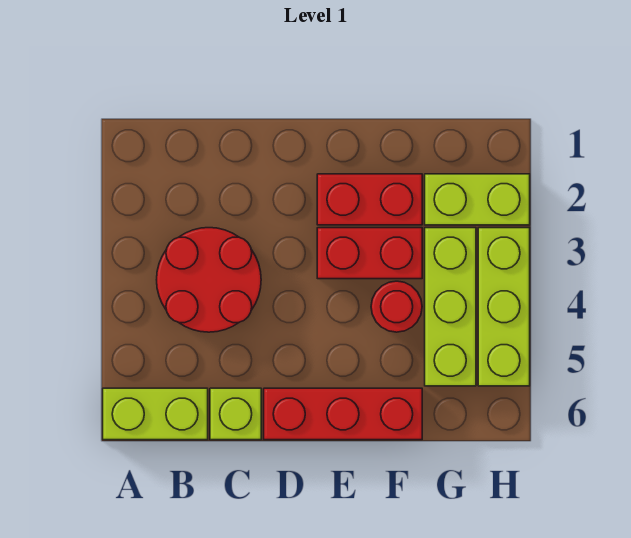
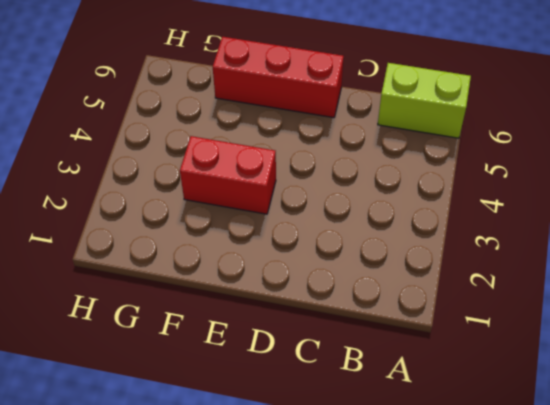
none -> red round brick B3:C4 level 1
none -> lime brick C6 level 1

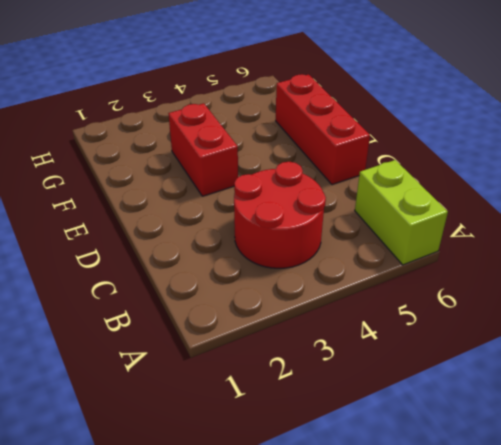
none -> lime brick C6 level 1
none -> red brick E2:F2 level 1

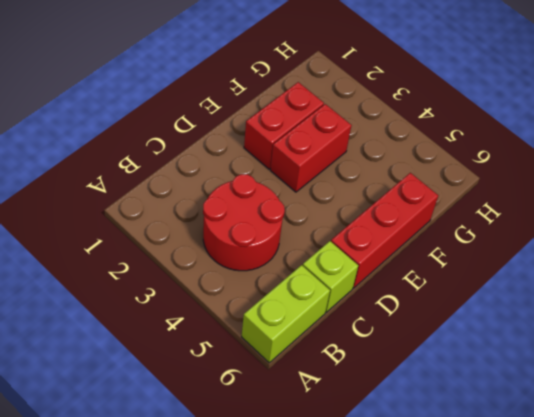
none -> red round brick F4 level 1
none -> lime brick G2:H2 level 1

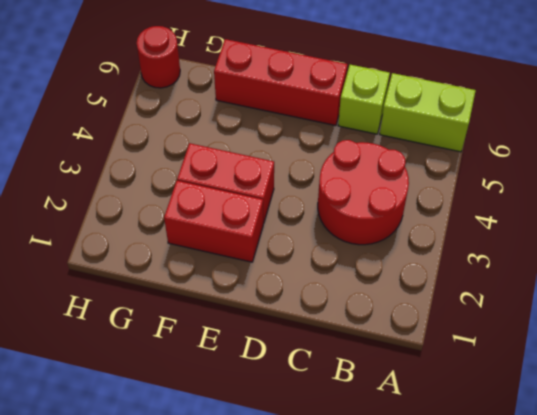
red round brick H6 level 1 -> red round brick F4 level 1
none -> lime brick G2:H2 level 1
none -> lime brick G3:G5 level 1

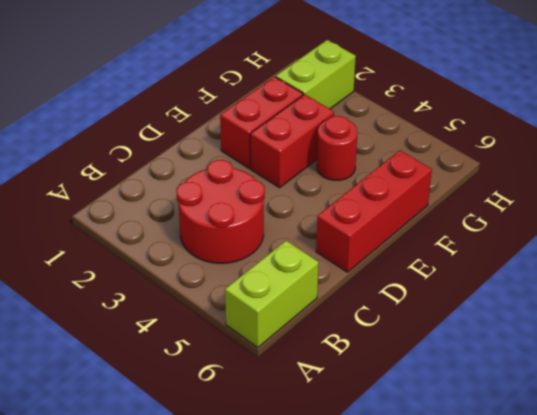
none -> lime brick C6 level 1
none -> lime brick G3:G5 level 1

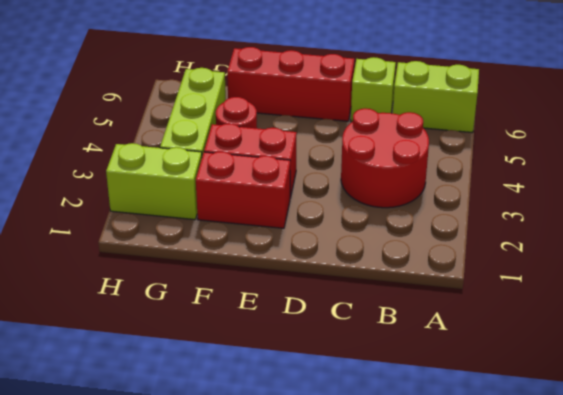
none -> lime brick H3:H5 level 1

